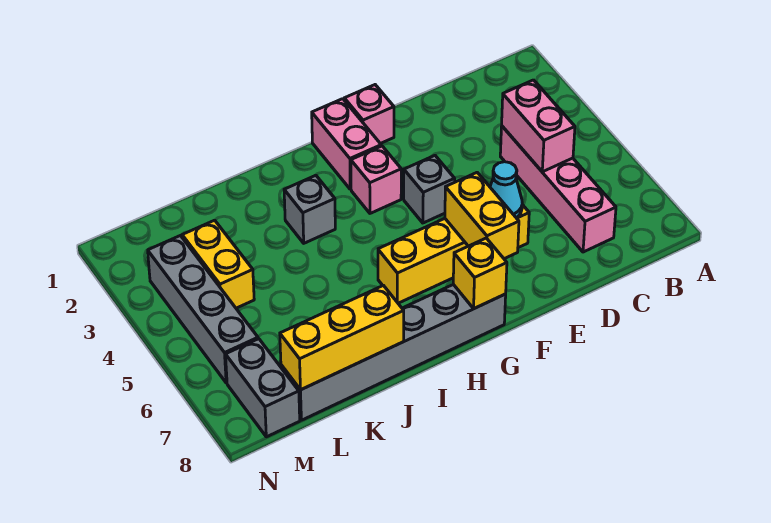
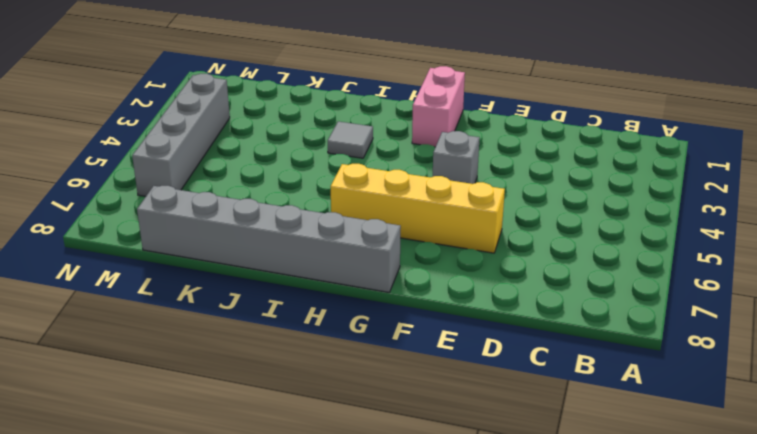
grey tile I3 level 1 -> grey brick I3 level 1
none -> pink brick C4:C7 level 1
none -> pink brick F1 level 1
none -> pink brick G3 level 1

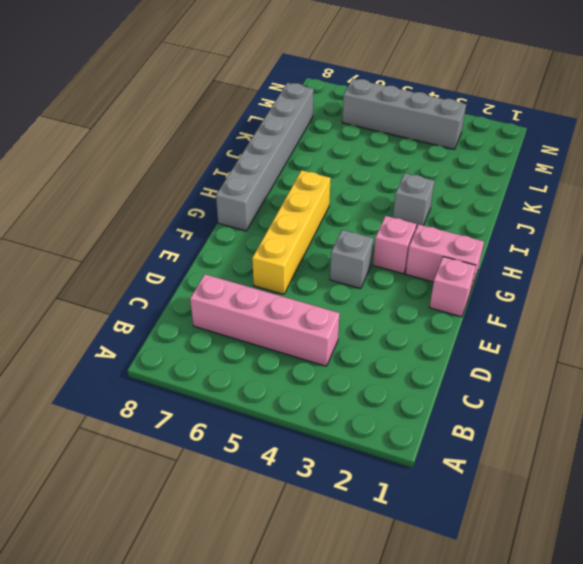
none -> yellow brick L3:L4 level 1
none -> grey brick M7:M8 level 1
none -> pink brick C4:C5 level 2

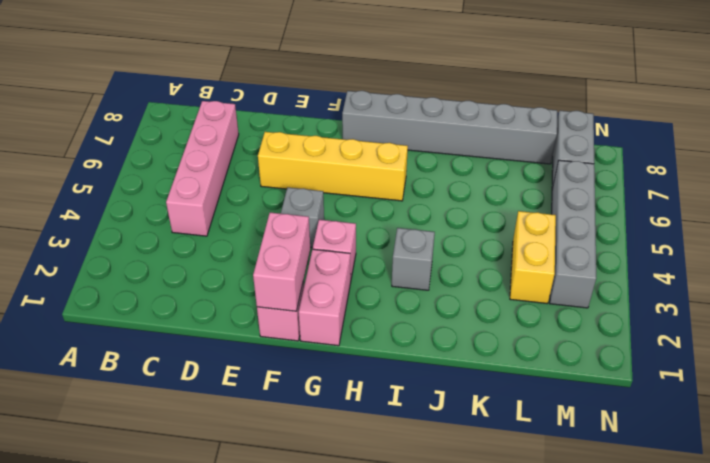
pink brick F1:F2 level 2 -> pink brick C4:C5 level 2
none -> cyan cone E6 level 2
none -> yellow brick F6:F7 level 2
none -> yellow brick G8 level 2

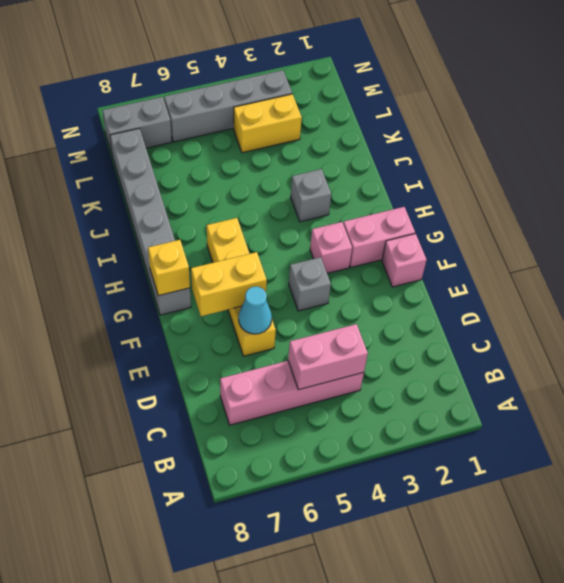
none -> yellow brick J8:L8 level 2

